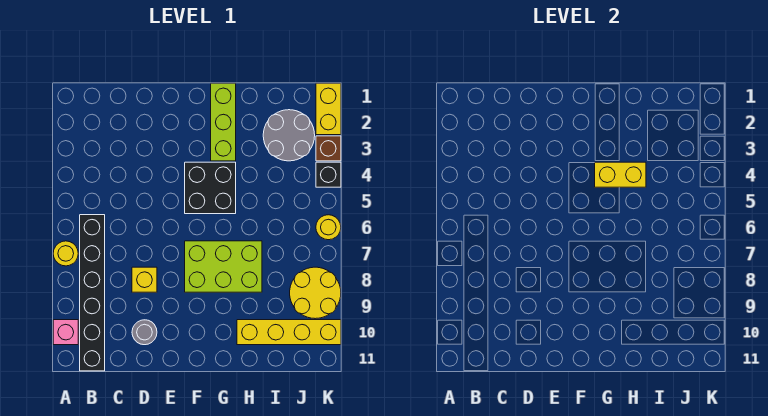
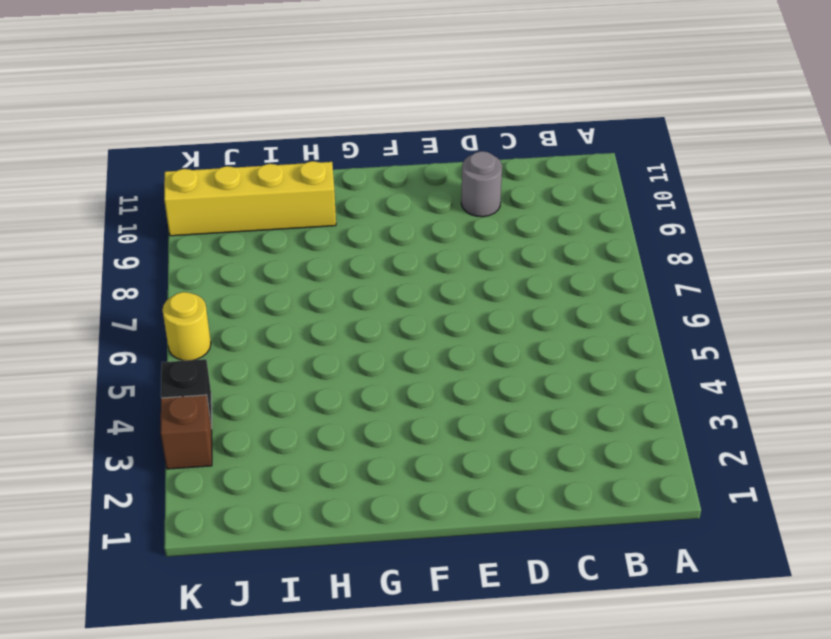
none -> yellow round brick A7 level 1
none -> pink brick A10 level 1
none -> black brick B6:B11 level 1

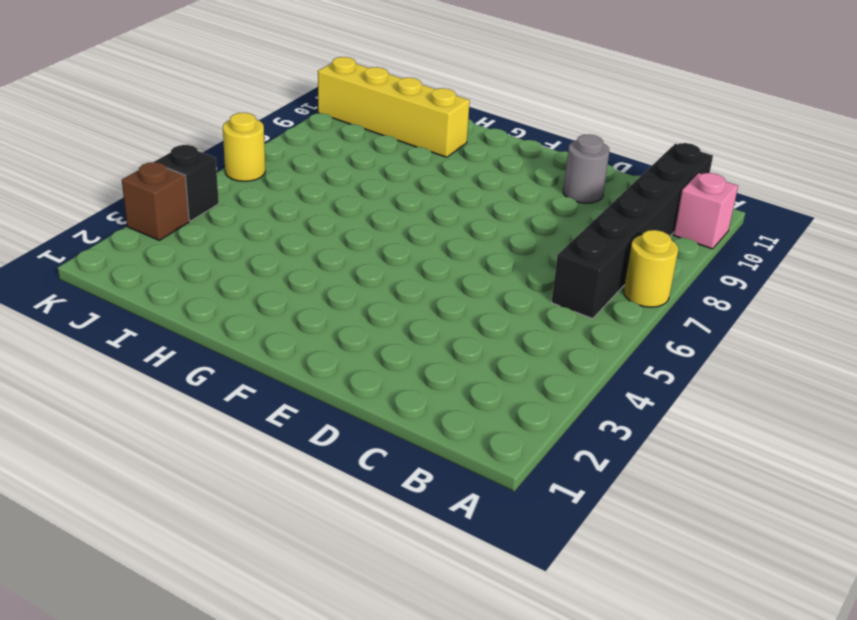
none -> yellow brick D8 level 1
none -> black brick F4:G5 level 1
none -> lime brick F7:H8 level 1

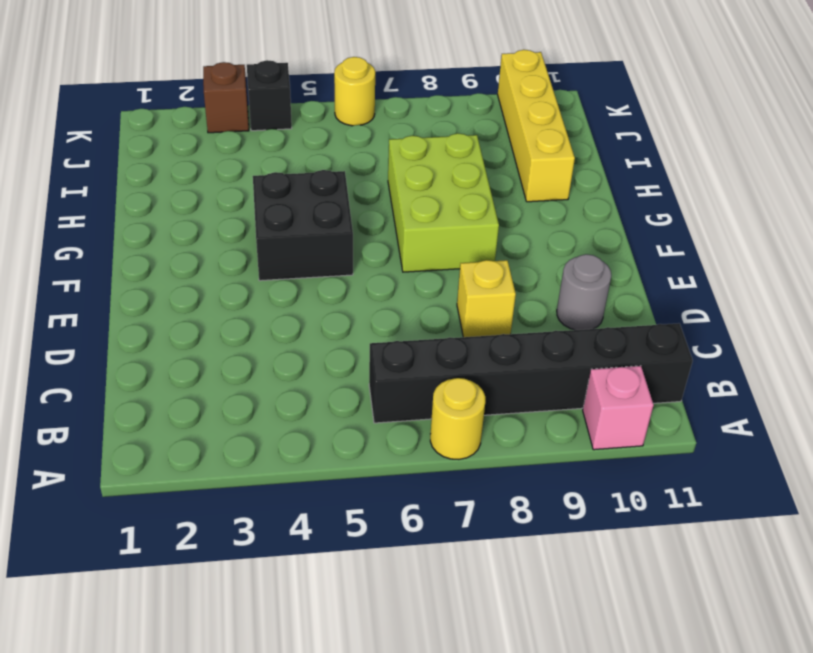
none -> lime brick G1:G3 level 1
none -> grey round brick I2:J3 level 1
none -> yellow round brick J8:K9 level 1

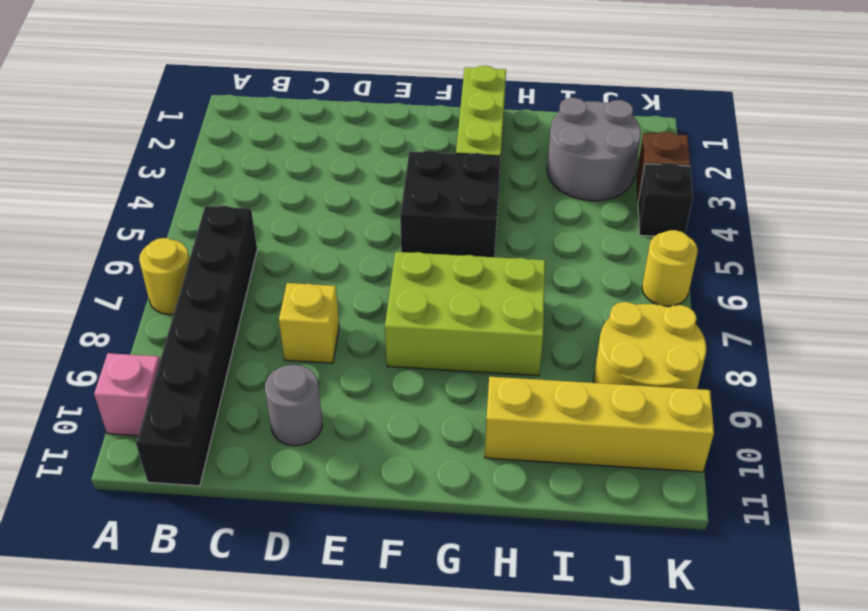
none -> yellow brick K1:K2 level 1
none -> yellow brick G4:H4 level 2

